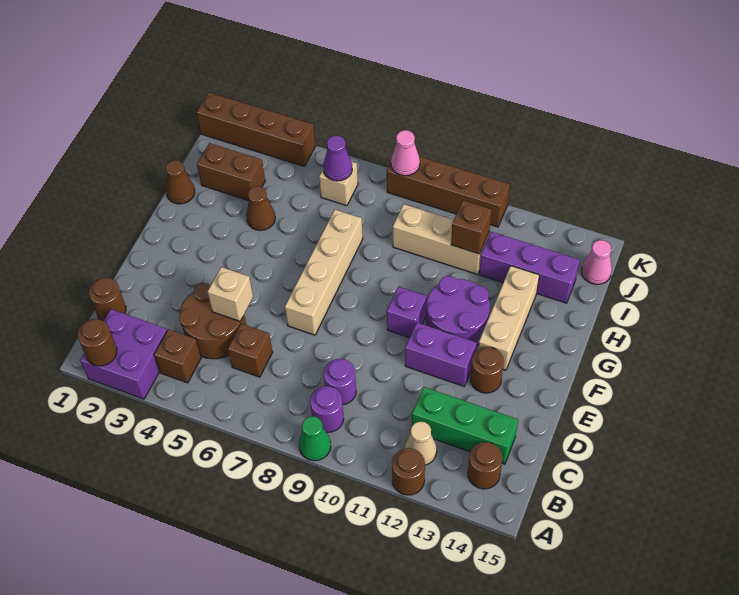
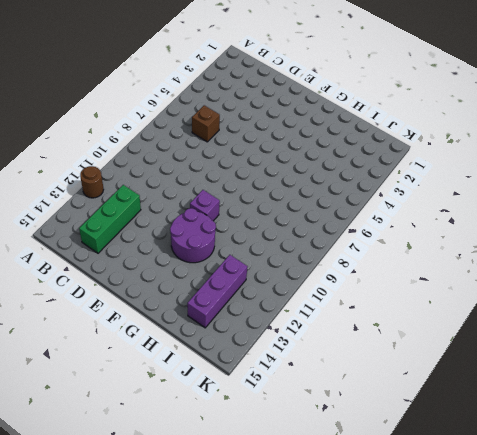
none -> purple brick A2:B3 level 1
none -> green cone A9 level 1
none -> brown brick B4 level 1
none -> purple round brick B9 level 1

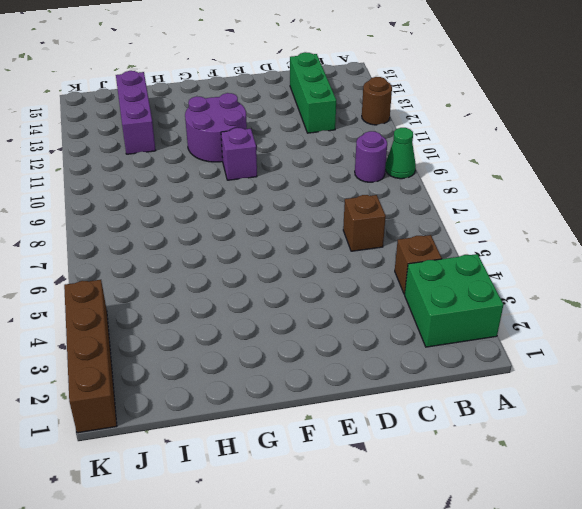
green brick A2:B3 level 1 -> purple brick A2:B3 level 1
none -> tan cone B12 level 1
none -> brown round brick B14 level 1
none -> brown round brick C1 level 1
none -> brown round brick C4:D5 level 1

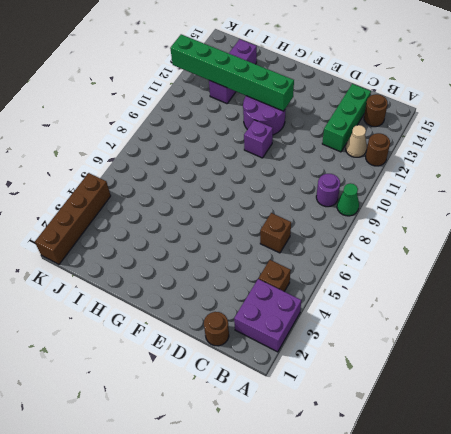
green brick F12:K12 level 2 -> none
none -> brown round brick C4:D5 level 1
none -> purple round brick C9 level 1
none -> tan brick E7:H7 level 1
none -> purple brick E11:E12 level 1

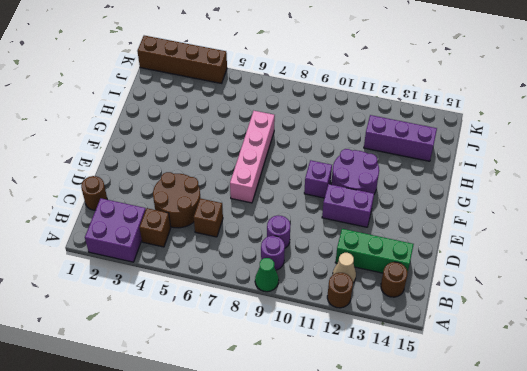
pink brick E7:H7 level 1 -> tan brick E7:H7 level 1
none -> brown round brick E13 level 1
none -> tan brick F13:H13 level 1
none -> brown cone H1 level 1
none -> brown cone H4 level 1

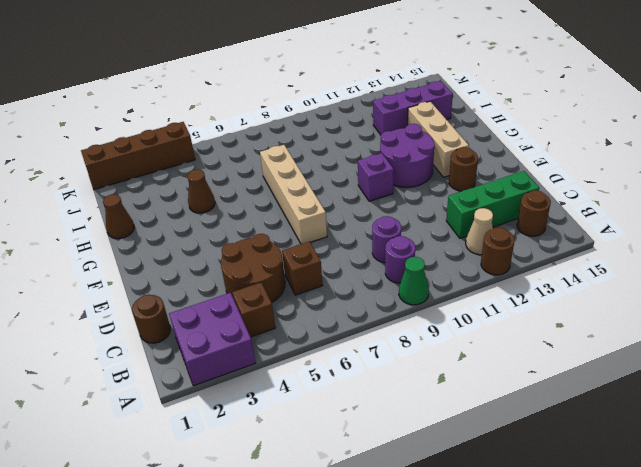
none -> purple brick E11:E12 level 1
none -> brown brick I2:I3 level 1
none -> tan brick I9:I11 level 1
none -> tan brick J6 level 1

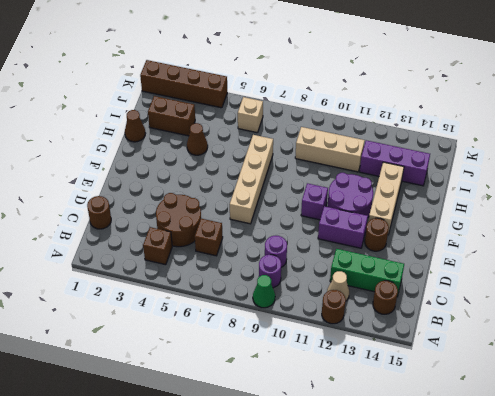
none -> purple brick A2:B3 level 1
none -> pink cone J15 level 1
none -> brown brick K8:K11 level 1
none -> brown round brick A2 level 2

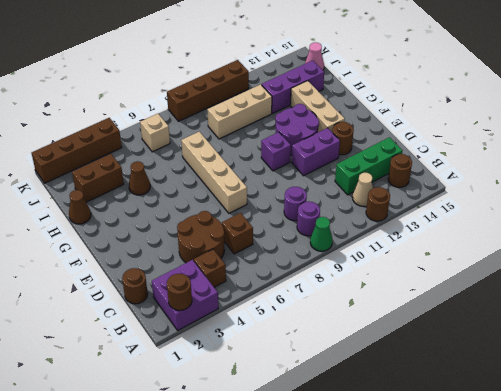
none -> tan brick D5 level 2
none -> brown brick I11 level 2
none -> purple cone J6 level 2
none -> pink cone K8 level 2

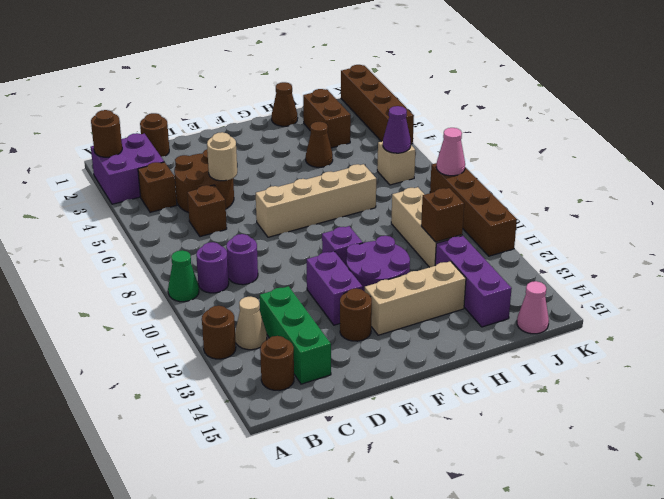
tan round brick D5 level 2 -> tan brick D5 level 2

